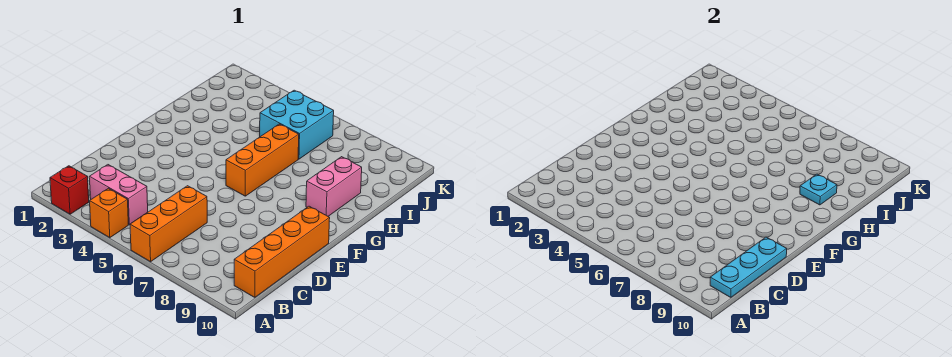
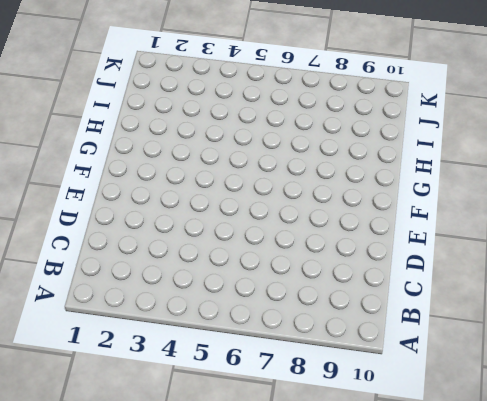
none -> red brick A2 level 1
none -> orange brick A4 level 1

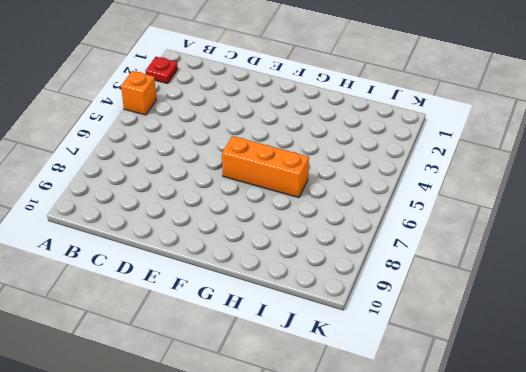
red plate A2 level 1 -> red brick A2 level 1
none -> orange brick A6:C6 level 1
none -> pink brick B3:B4 level 1

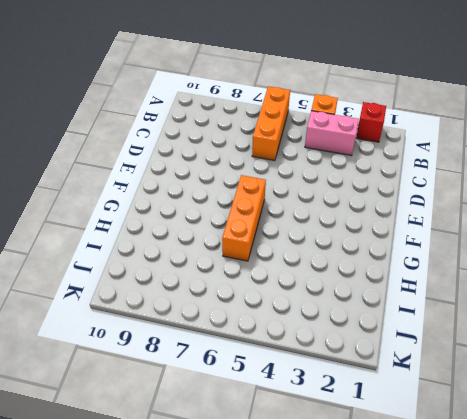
none -> orange brick B10:E10 level 1
none -> pink brick G9:H9 level 1

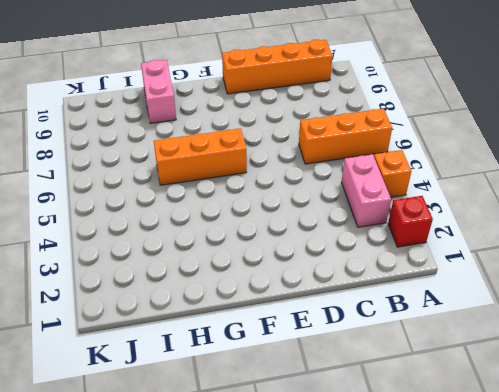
pink brick H9:H10 level 1 -> pink brick G9:H9 level 1
none -> cyan brick I5:J6 level 1
none -> cyan plate B10:D10 level 2

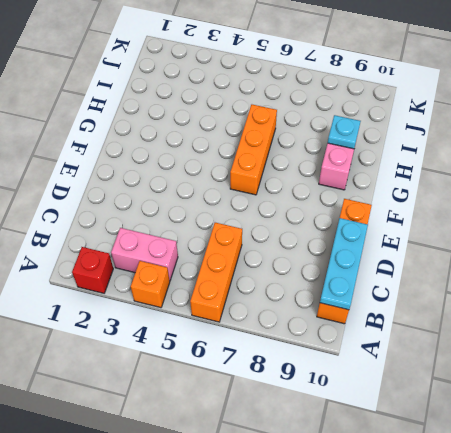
none -> cyan brick I5:J6 level 1

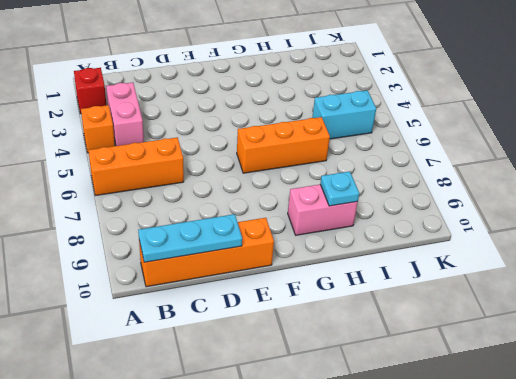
cyan brick I5:J5 level 1 -> cyan brick I5:J6 level 1

